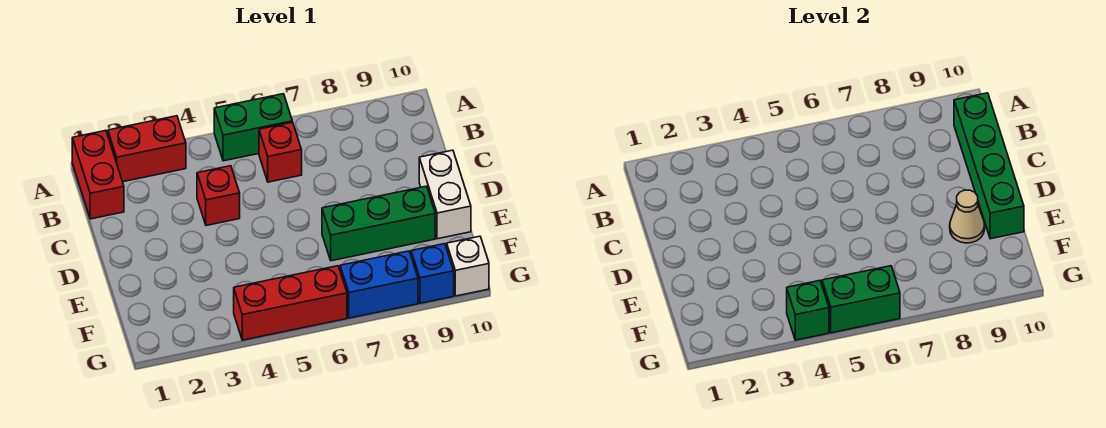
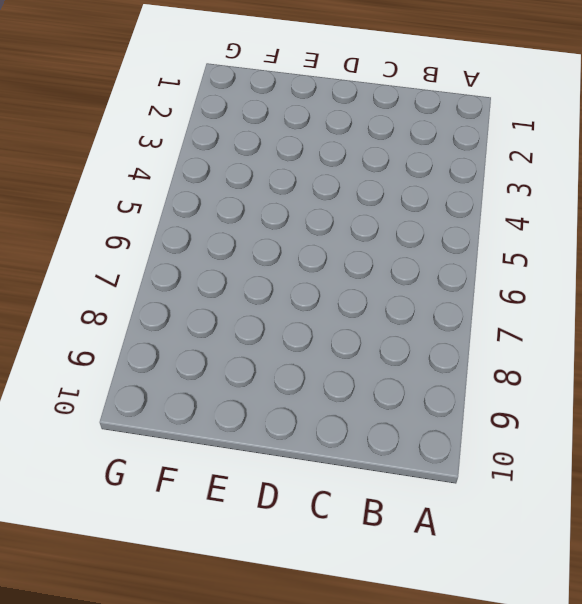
none -> red brick A1:B1 level 1
none -> red brick A2:A3 level 1
none -> green brick A5:A6 level 1

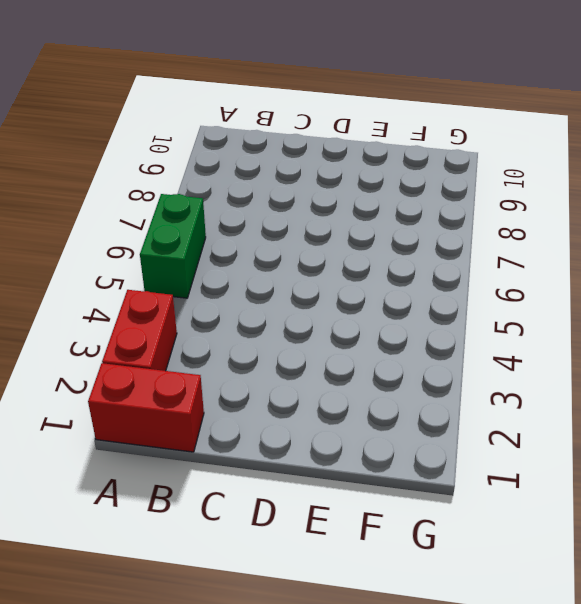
none -> red brick B6 level 1
none -> red brick C4 level 1
none -> white brick D10:E10 level 1

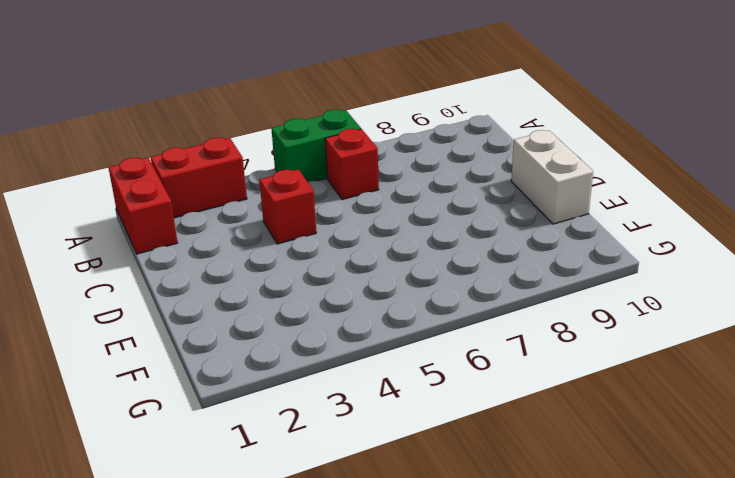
none -> green brick E7:E9 level 1
none -> red brick G4:G6 level 1
none -> blue brick G7:G8 level 1

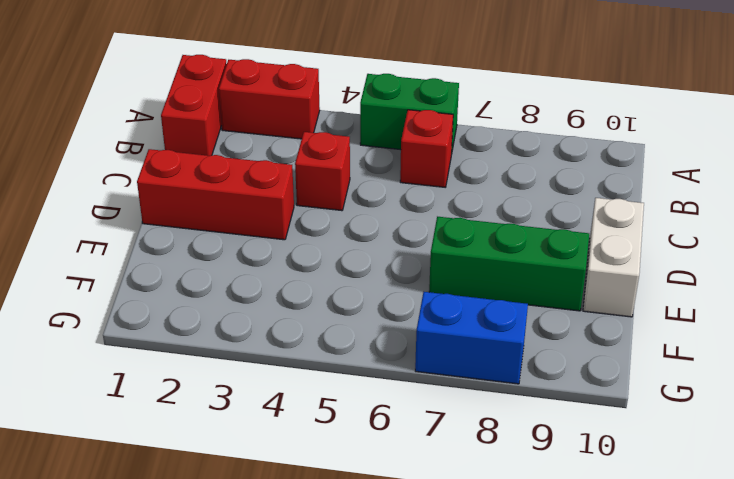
red brick D1:D3 level 1 -> red brick G4:G6 level 1
none -> blue brick G9 level 1
none -> white brick G10 level 1
none -> green brick B10:E10 level 2

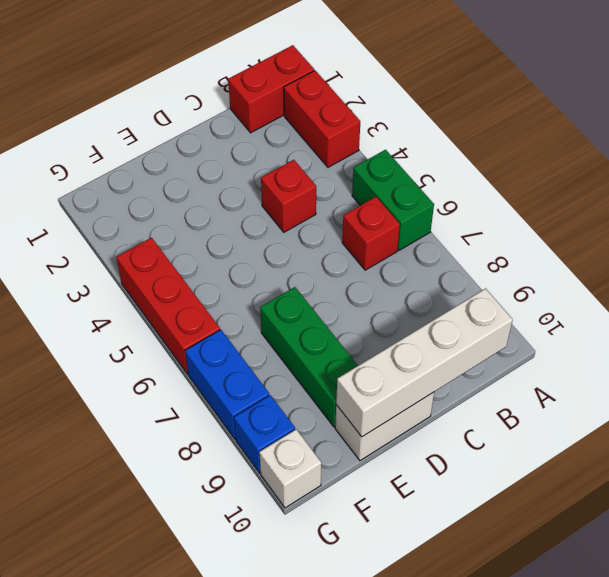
white brick B10:E10 level 2 -> green brick B10:E10 level 2
none -> tan cone E9 level 2
none -> green brick G4 level 2
none -> green brick G5:G6 level 2

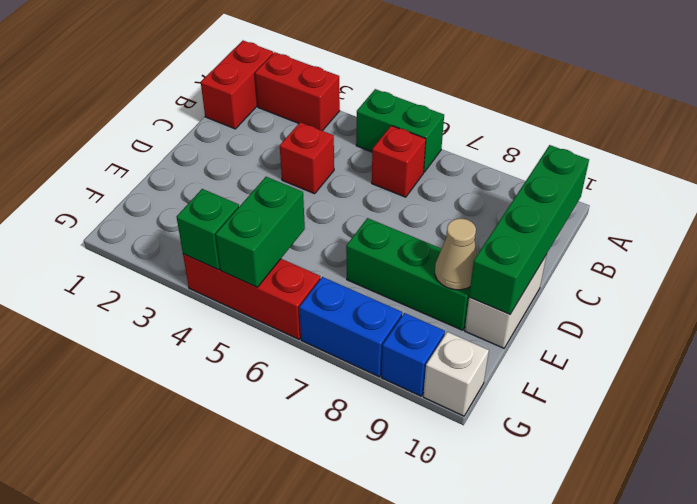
green brick F5:G5 level 2 -> green brick G5:G6 level 2

